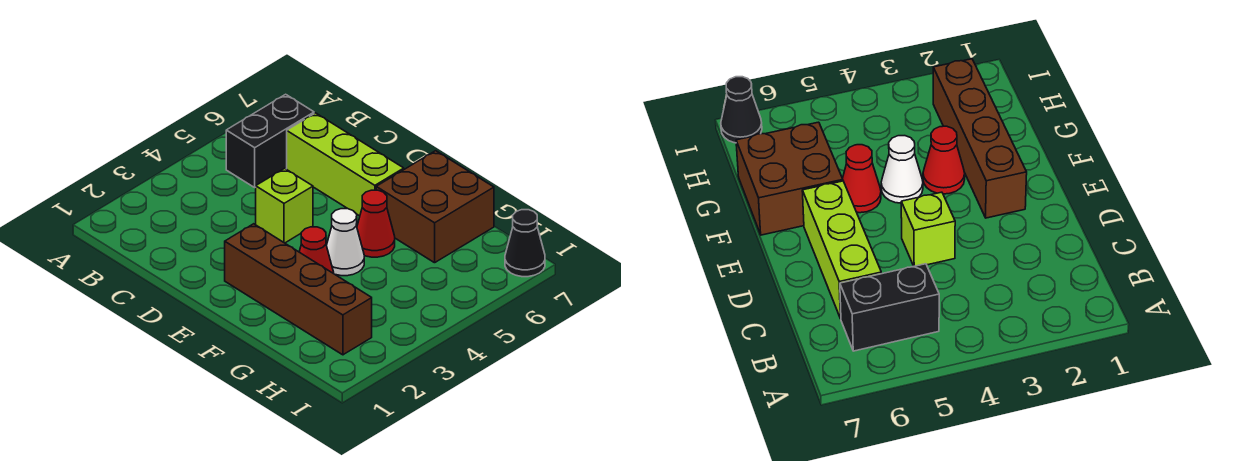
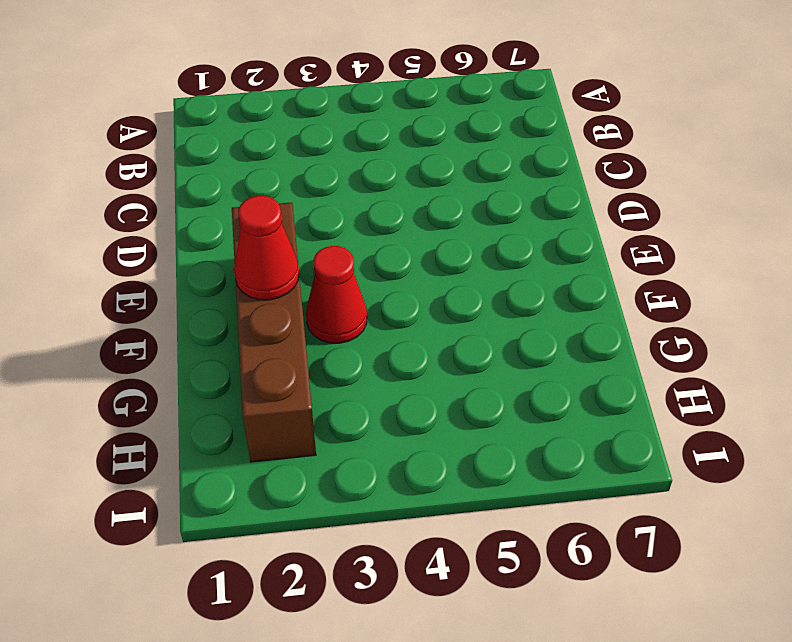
red cone F2 level 2 -> red cone F5 level 1
none -> black brick B5:B6 level 1
none -> lime brick C6:E6 level 1

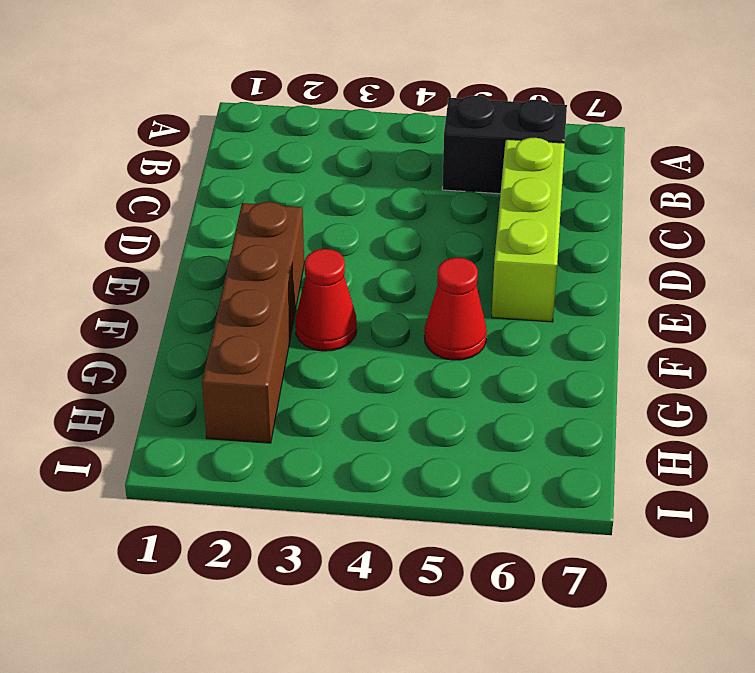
none -> lime brick D4 level 1
none -> white cone F4 level 1

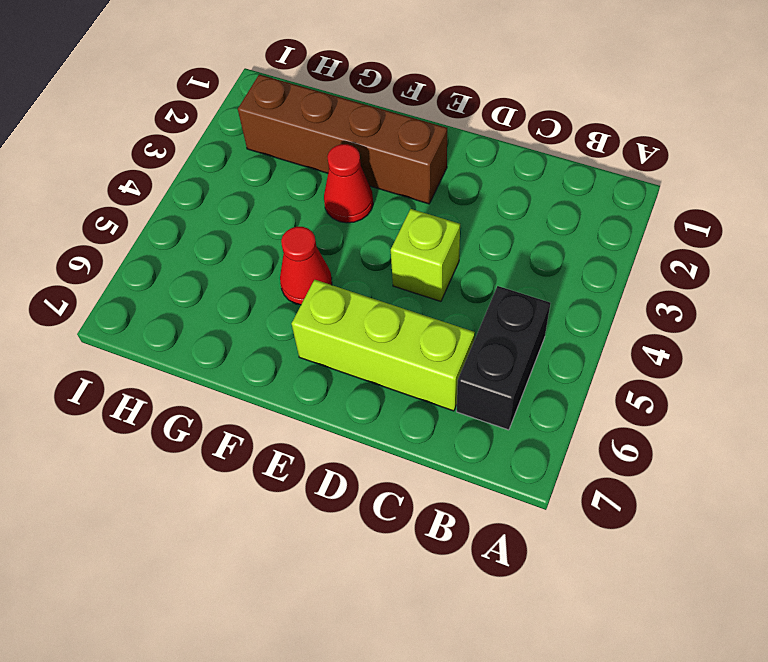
none -> white cone F4 level 1
none -> brown brick F6:G7 level 1

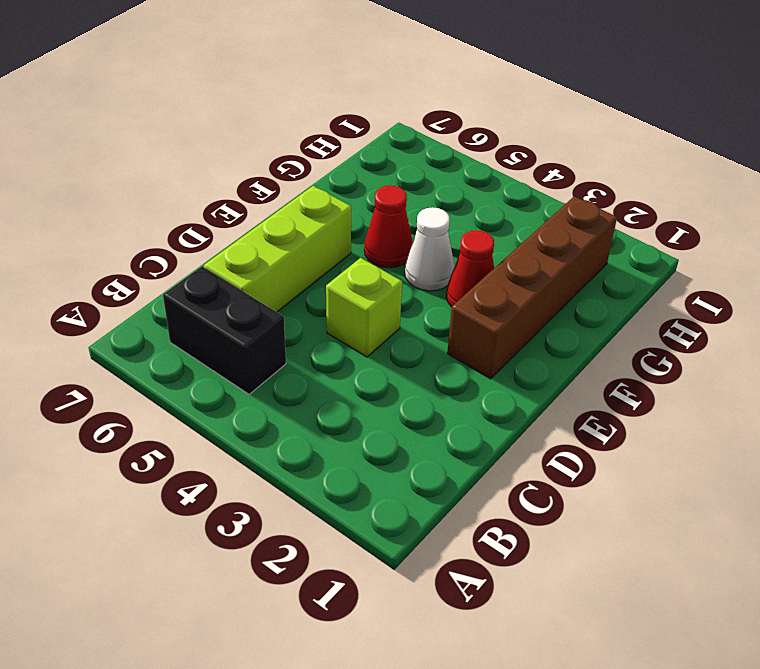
none -> brown brick F6:G7 level 1
none -> black cone I7 level 1

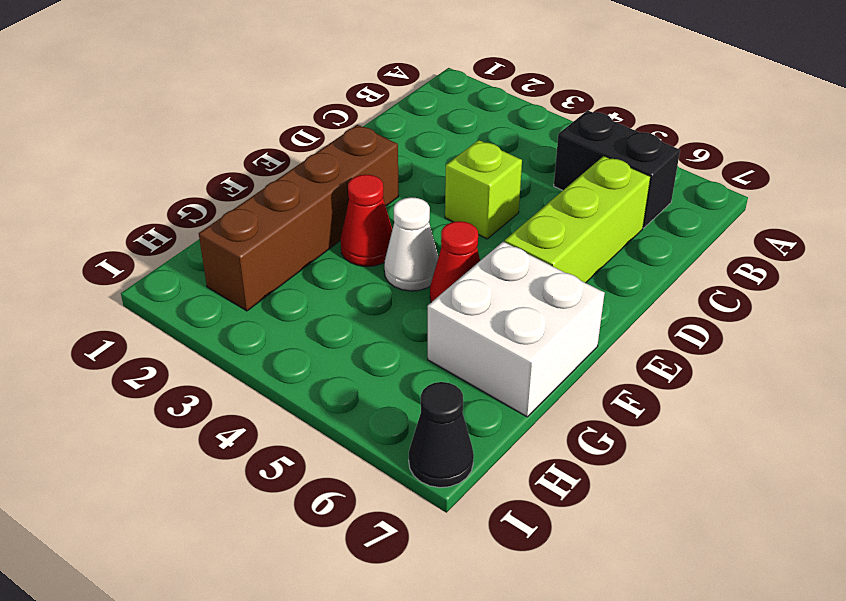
white brick F6:G7 level 1 -> brown brick F6:G7 level 1

